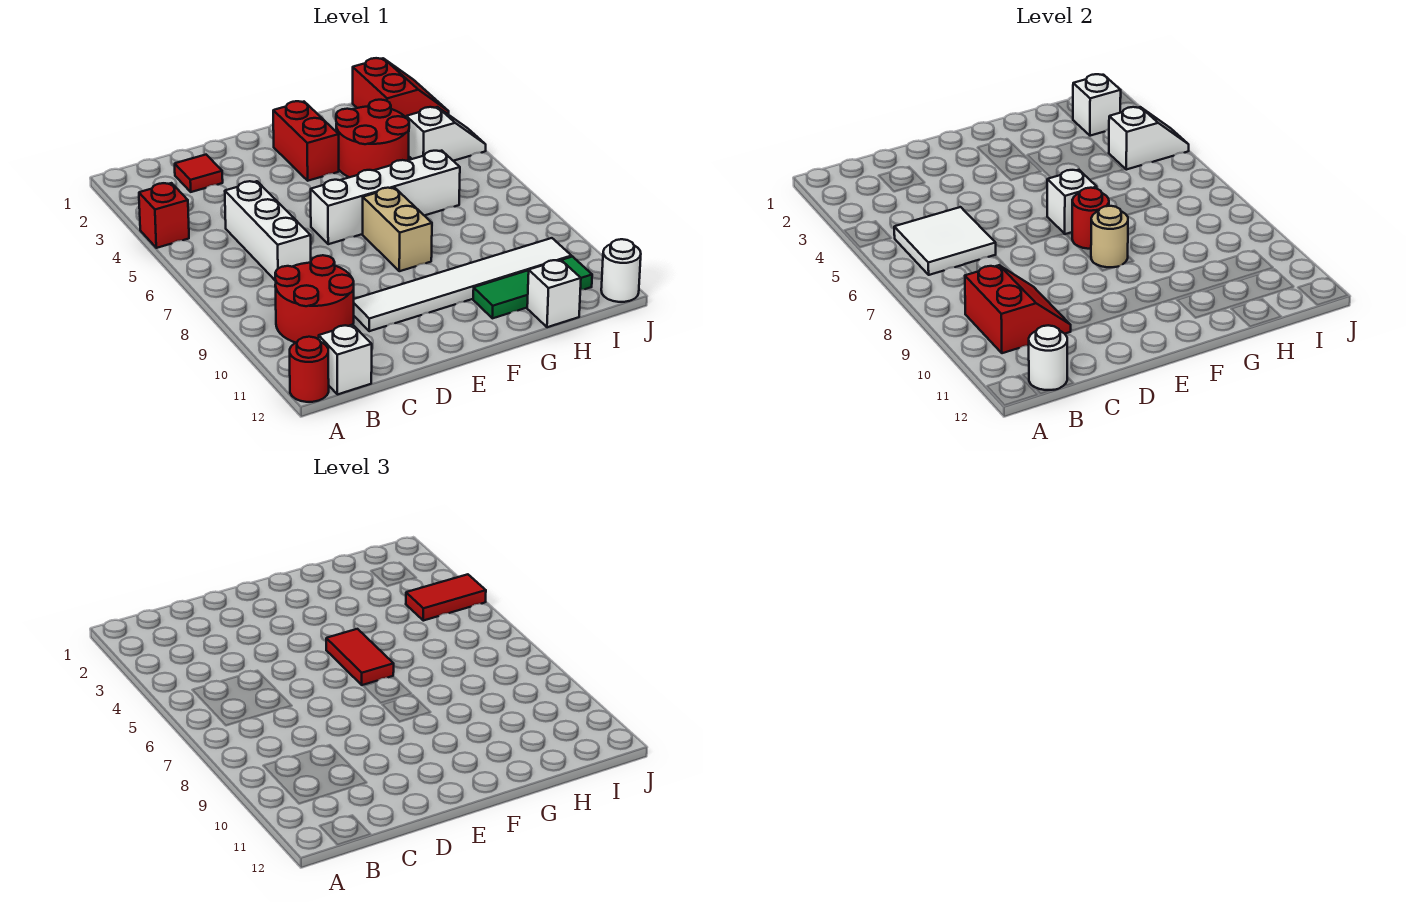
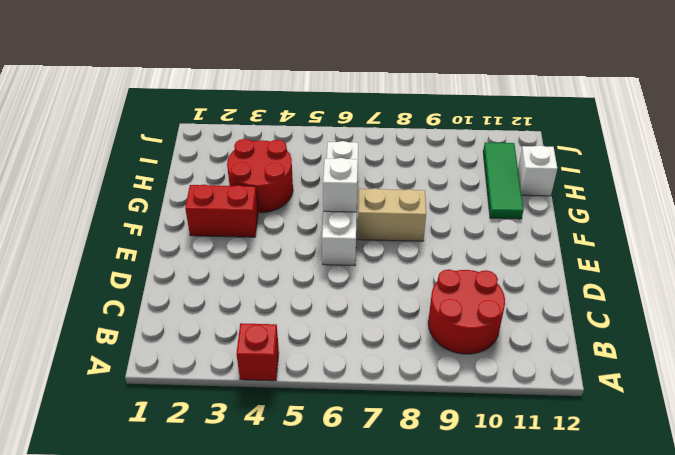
none -> red round brick A12 level 1
none -> white brick B12 level 1
none -> red tile C2 level 1

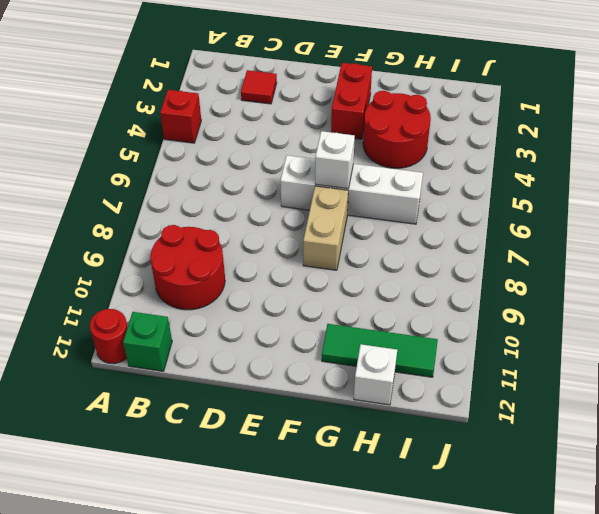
green brick B12 level 1 -> white brick B12 level 1
none -> white brick C5:C7 level 1
none -> white tile D10:I10 level 1
none -> red slope I1:J2 level 1 top I

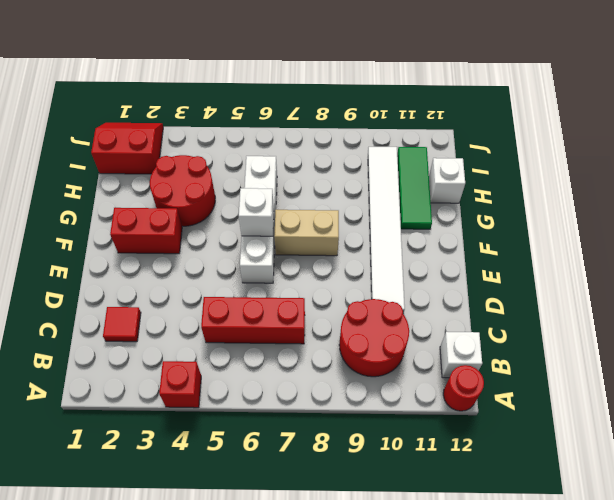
red brick C5:C7 level 1 -> white brick C5:C7 level 1
none -> white slope I4:J4 level 1 top I
none -> white round brick J12 level 1
none -> white tile B5:C6 level 2

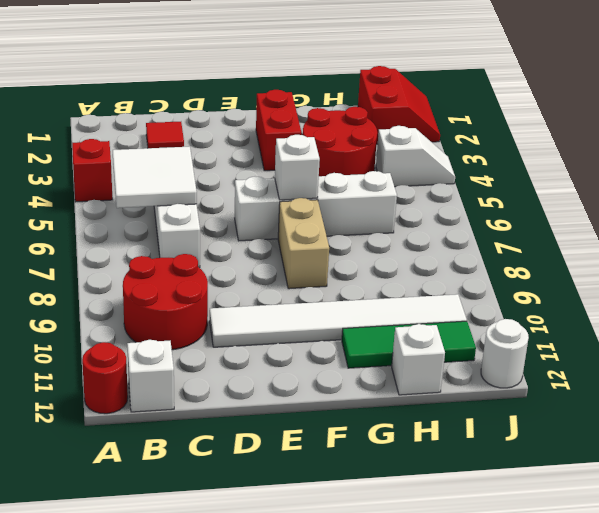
none -> red slope B9:C10 level 2 top B
none -> white round brick B12 level 2
none -> red round brick F7 level 2

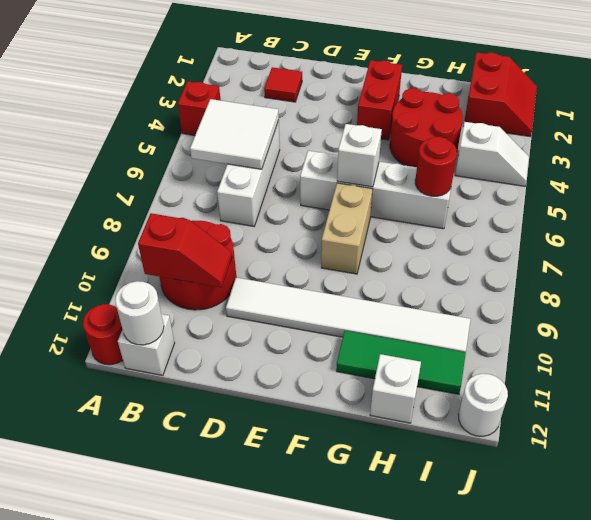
red slope B10:C10 level 2 top B -> red slope B9:C10 level 2 top B
red round brick H6 level 2 -> red round brick F7 level 2
none -> tan round brick F8 level 2
none -> white brick I2 level 2
none -> white slope I4:J4 level 2 top I

